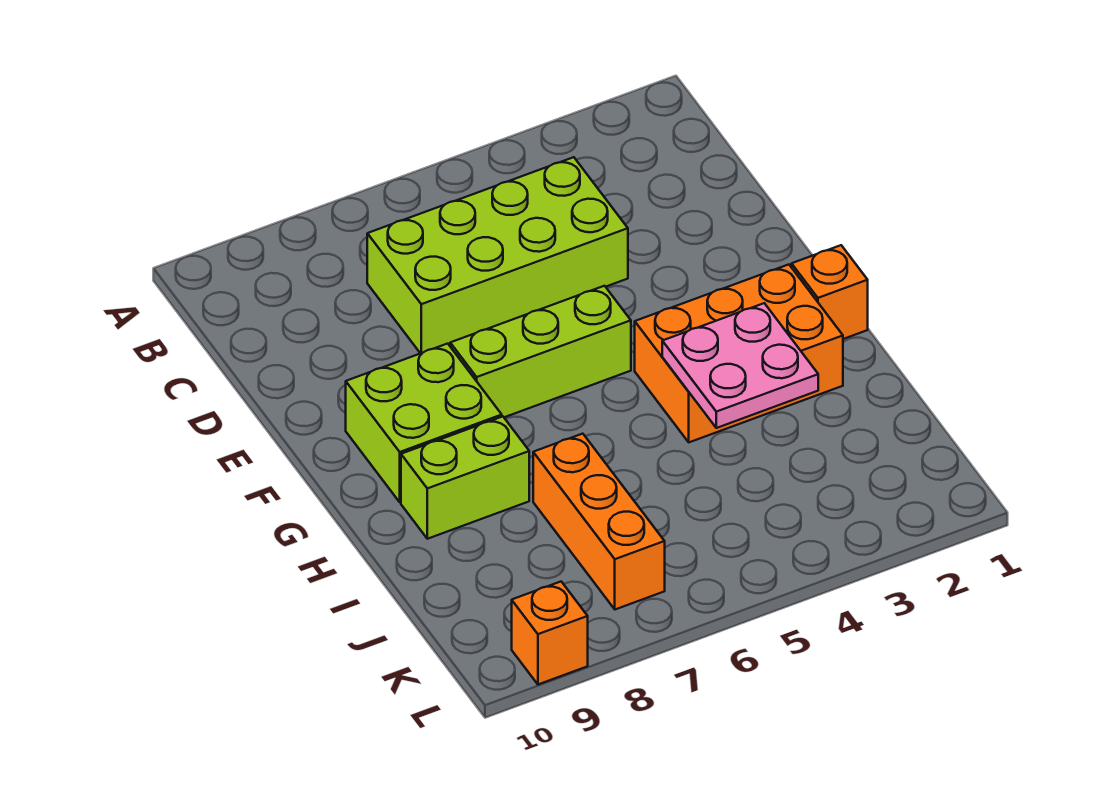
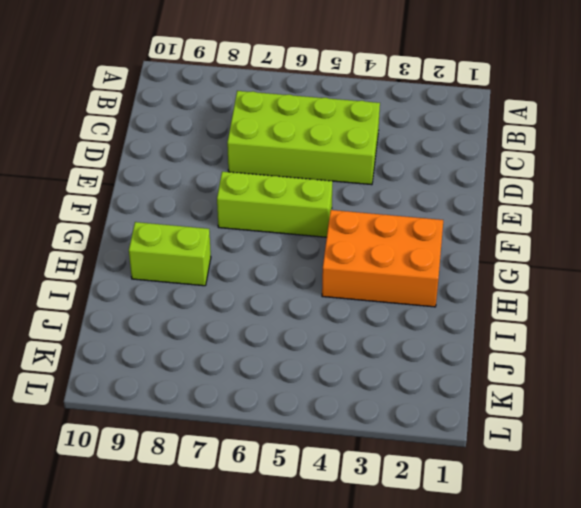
none -> lime brick F8:G9 level 1
none -> orange brick G1 level 1

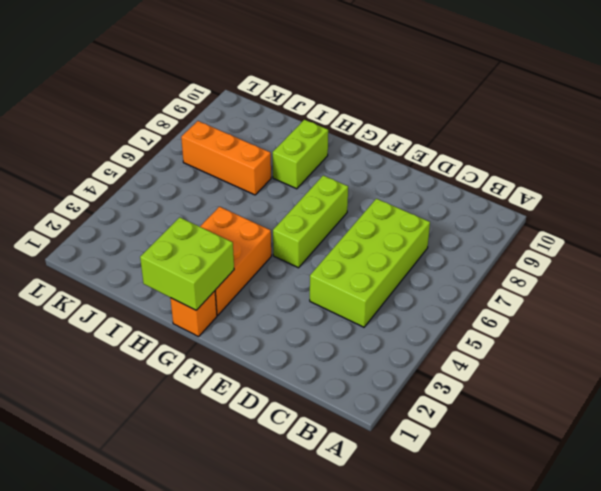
lime brick G1:H2 level 2 -> lime brick F8:G9 level 1
none -> orange brick L9 level 1
none -> pink plate H3:I4 level 2

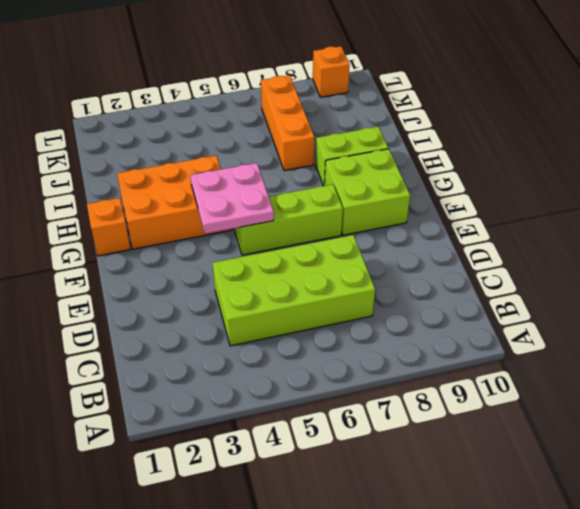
pink plate F4:G5 level 2 -> pink plate H3:I4 level 2

